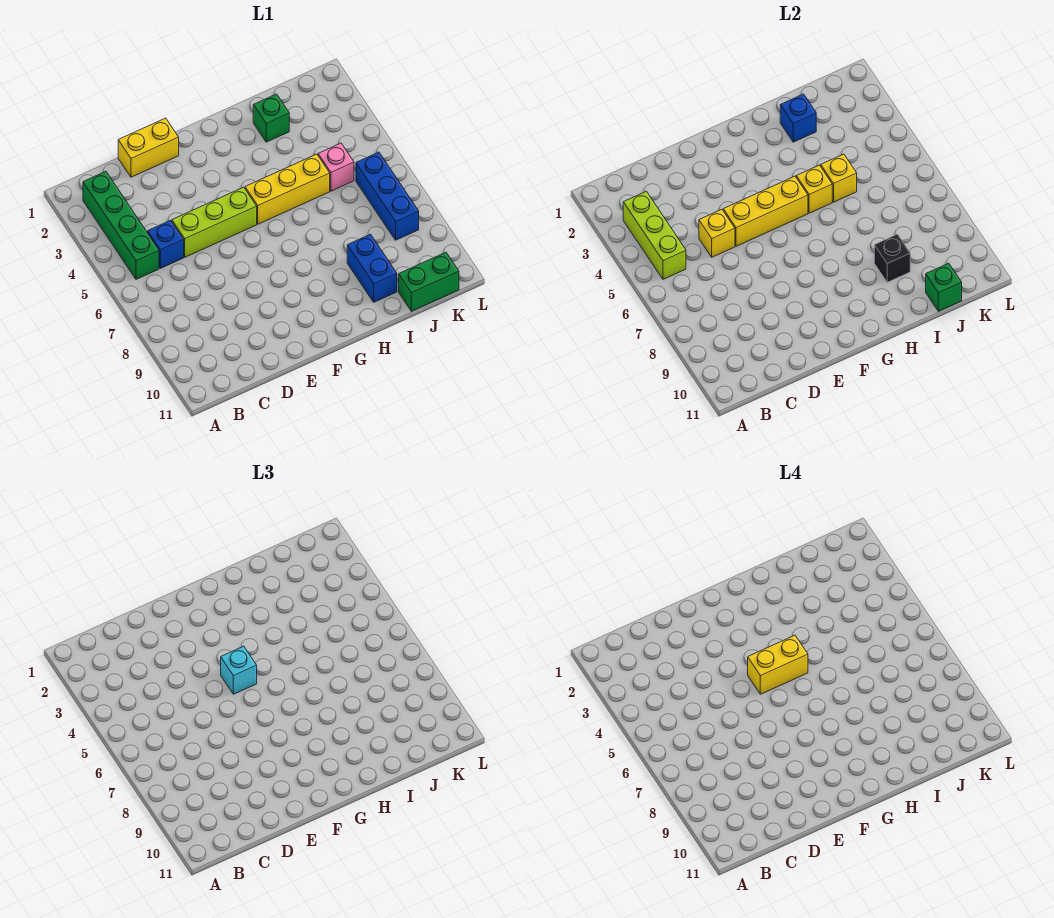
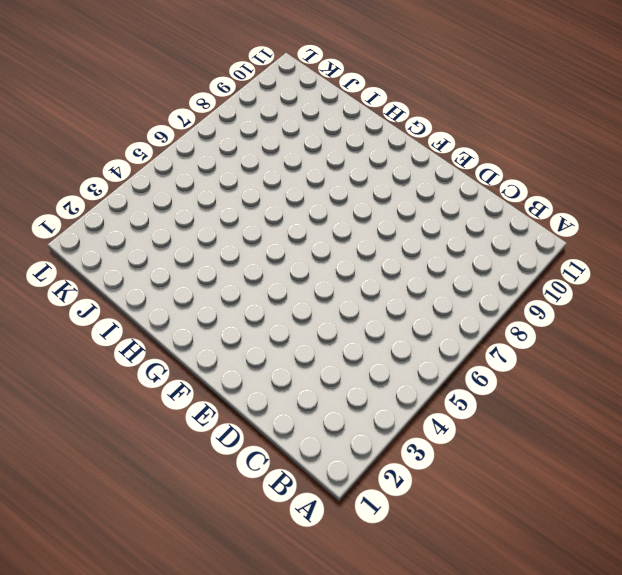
none -> green brick B2:B5 level 1
none -> blue brick C5 level 1
none -> yellow brick D1:E1 level 1

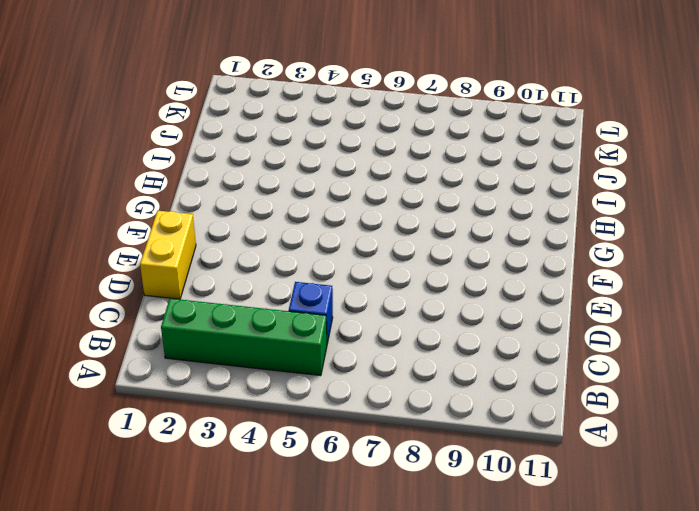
none -> lime brick D5:F5 level 1
none -> yellow brick G5:I5 level 1
none -> green brick I2 level 1

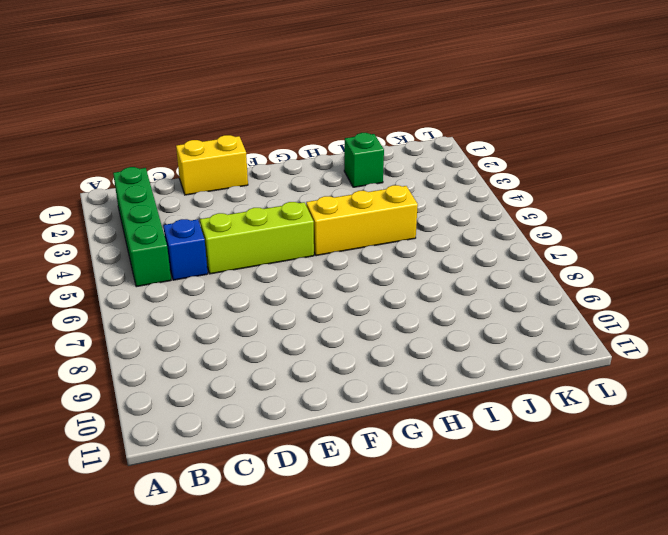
none -> blue brick I9:I10 level 1
none -> pink brick J5 level 1
none -> green brick J11:K11 level 1

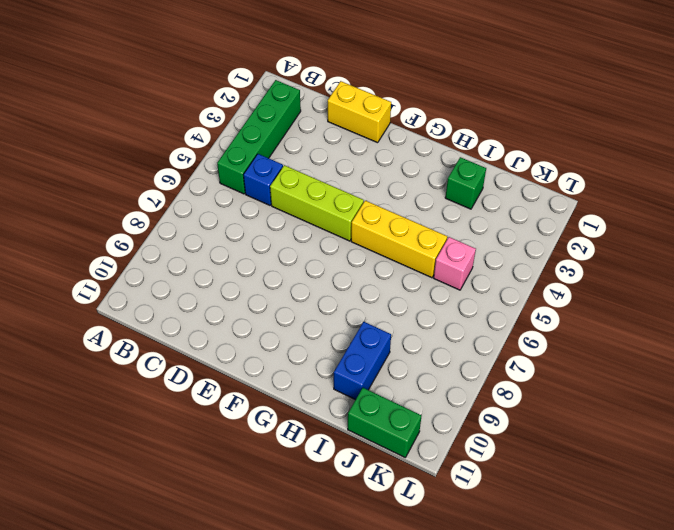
none -> blue brick K6:K8 level 1
none -> lime brick B3:B5 level 2
none -> yellow brick D5 level 2

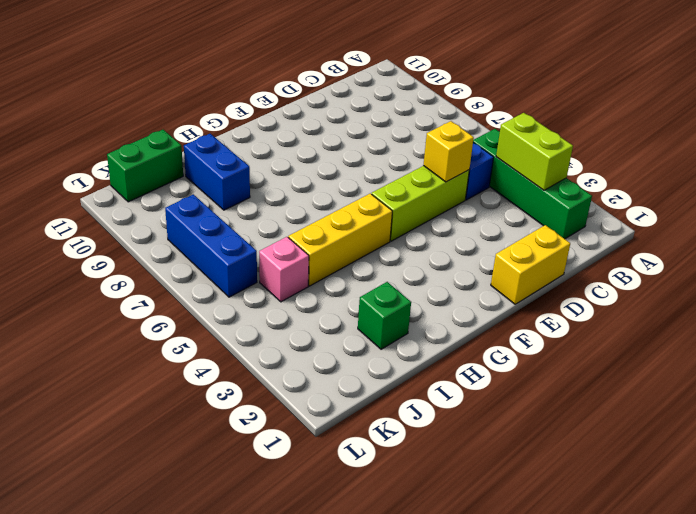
lime brick B3:B4 level 2 -> lime brick B3:B5 level 2
none -> yellow brick E5:G5 level 2
none -> yellow brick H5 level 2
none -> blue brick I2 level 2

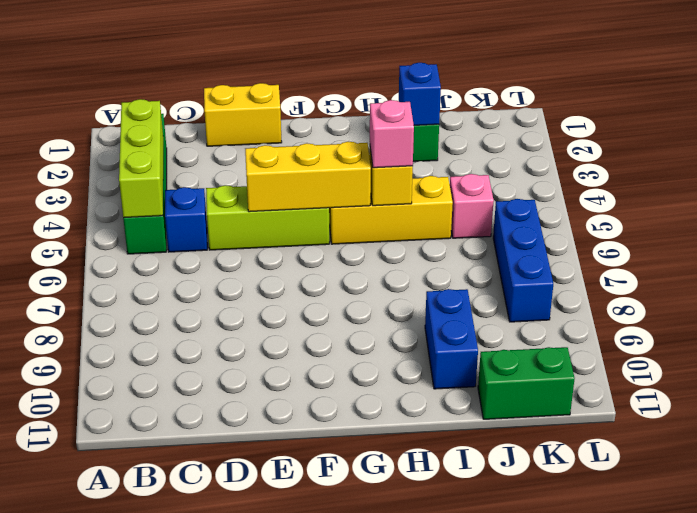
pink brick H5 level 3 -> none
none -> yellow brick D5 level 2
none -> yellow brick I5 level 2
none -> black brick I9 level 2

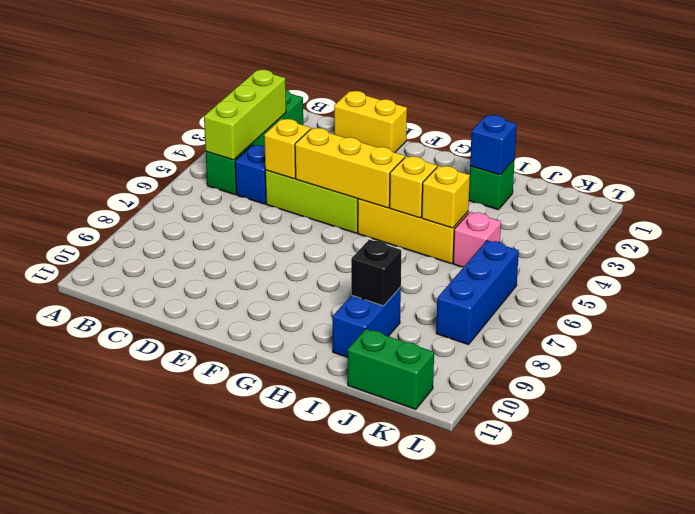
none -> green brick J11 level 2
none -> cyan brick F5 level 3
none -> yellow brick F5:G5 level 4

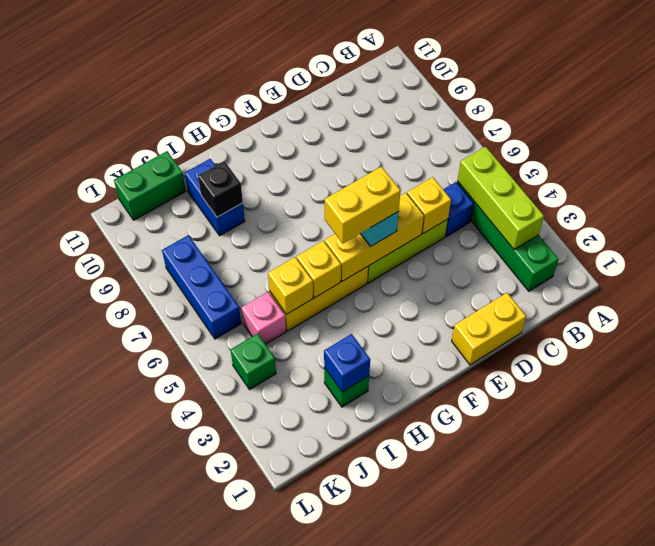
green brick K4 level 1 -> green brick J11 level 2

